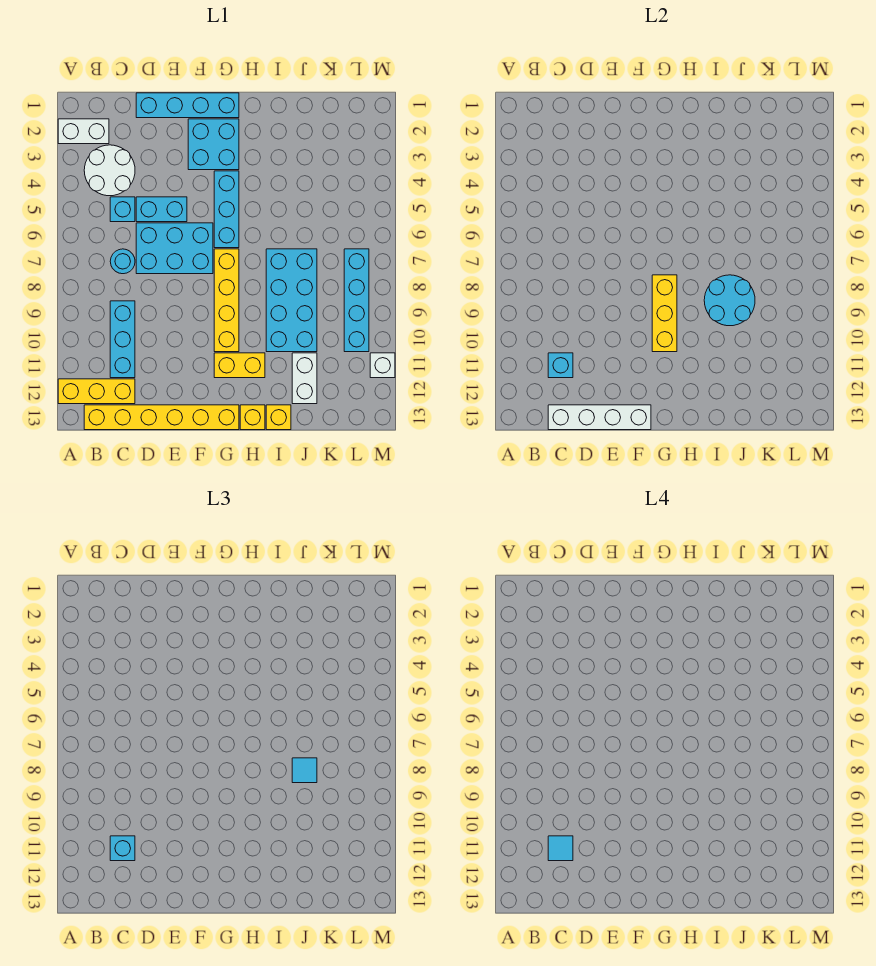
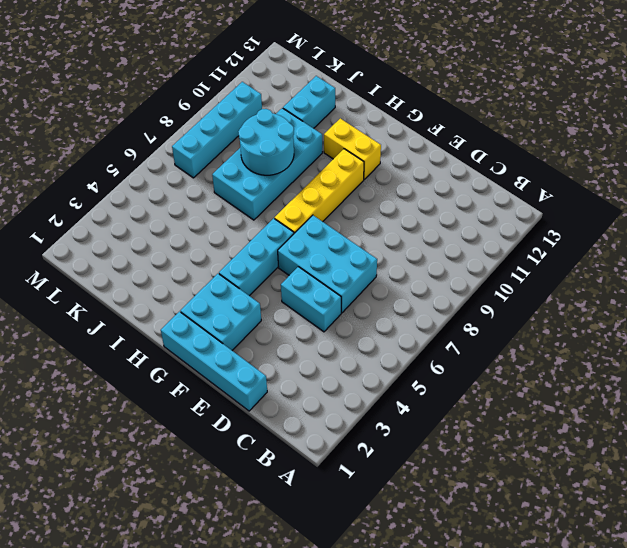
cyan brick J11:J12 level 1 -> white brick J11:J12 level 1
none -> white brick A2:B2 level 1
none -> yellow brick A12:C12 level 1
none -> white round brick B3:C4 level 1

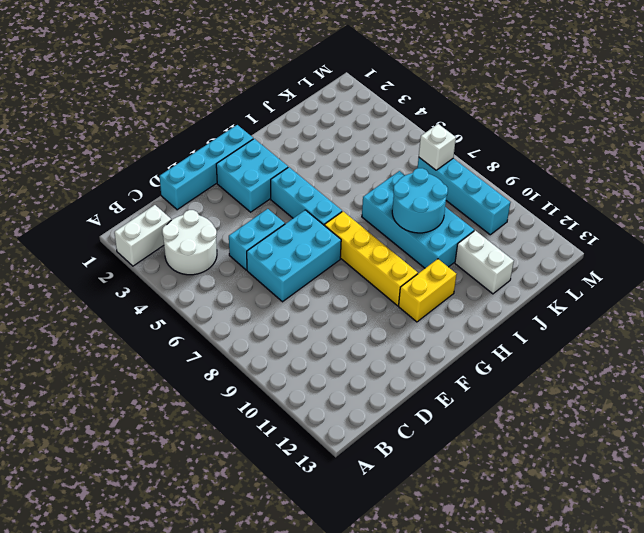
white brick L7 level 2 -> white brick M11 level 1
none -> yellow brick A12:C12 level 1
none -> yellow brick B13:G13 level 1
none -> cyan brick C5 level 1

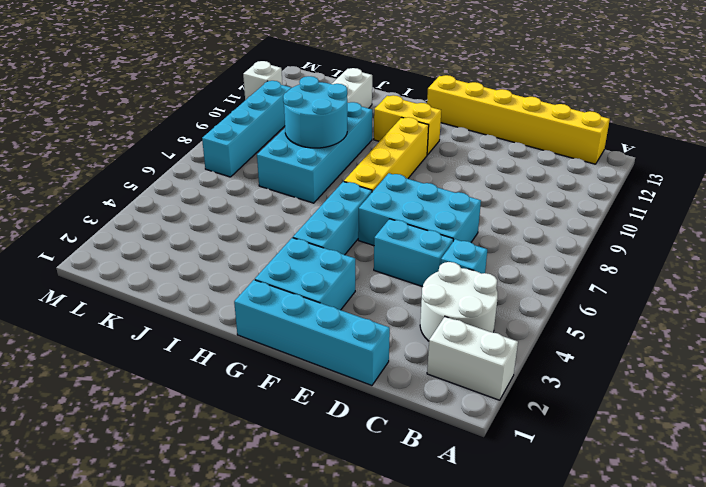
none -> yellow brick A12:C12 level 1
none -> cyan round brick C7 level 1
none -> cyan brick C9:C11 level 1

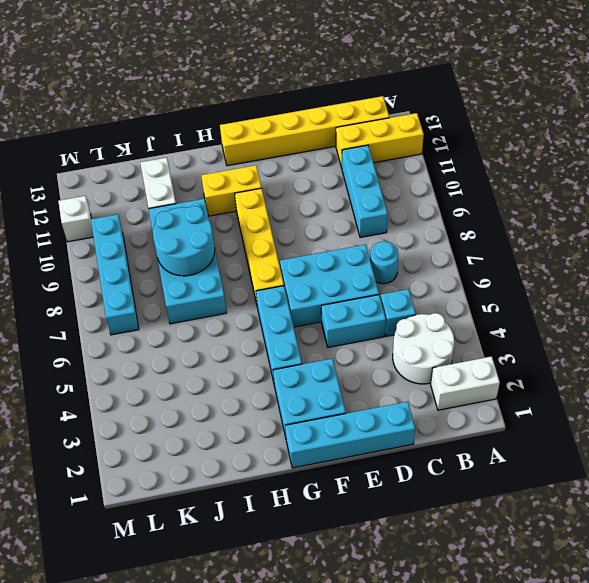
none -> yellow brick H13 level 1
none -> yellow brick I13 level 1
none -> cyan brick C11 level 2

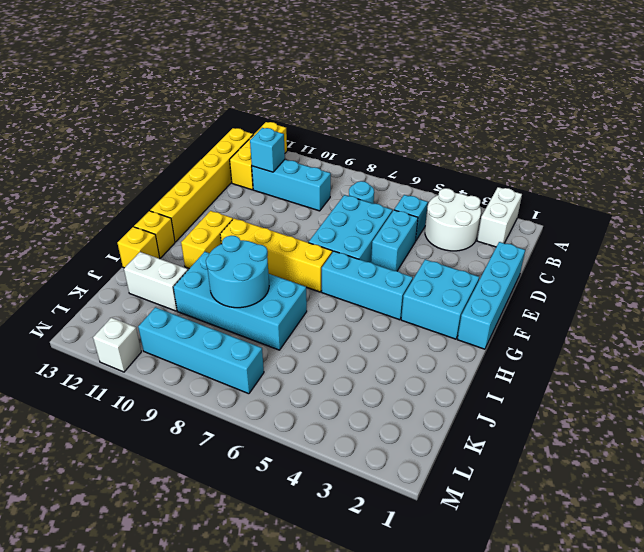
none -> white brick C13:F13 level 2
none -> yellow brick G8:G10 level 2
none -> cyan brick C11 level 3

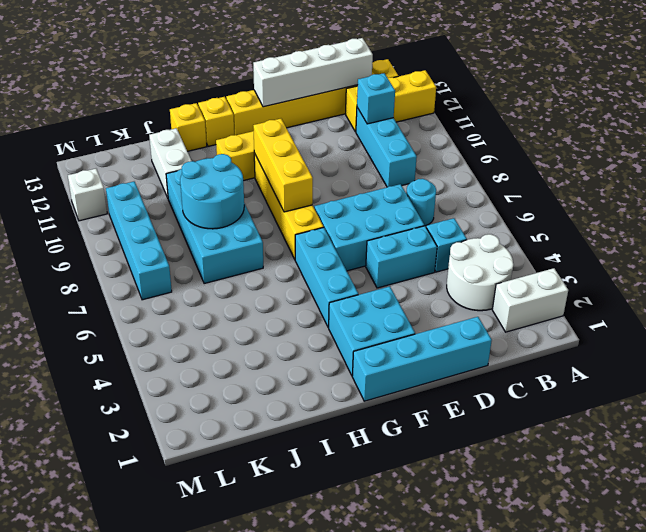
none -> cyan brick C11 level 3
none -> cyan tile J8 level 3
none -> cyan tile C11 level 4

